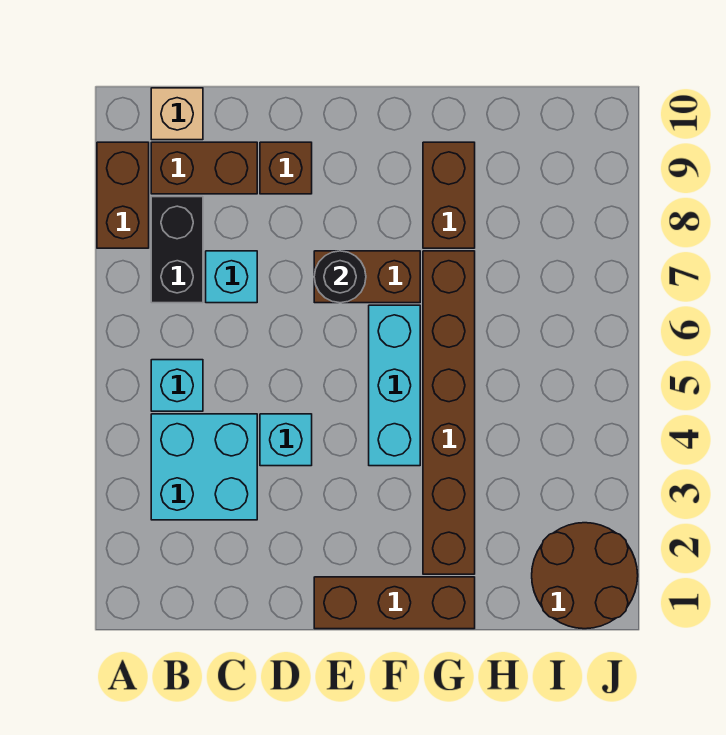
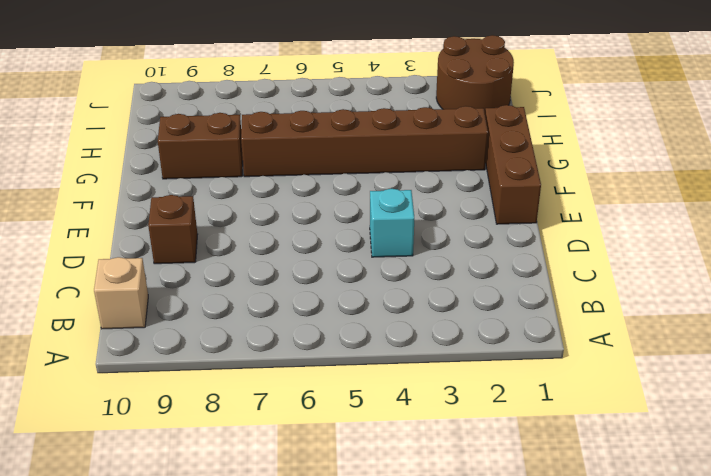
none -> brown brick A8:A9 level 1
none -> cyan brick B3:C4 level 1
none -> cyan brick B5 level 1

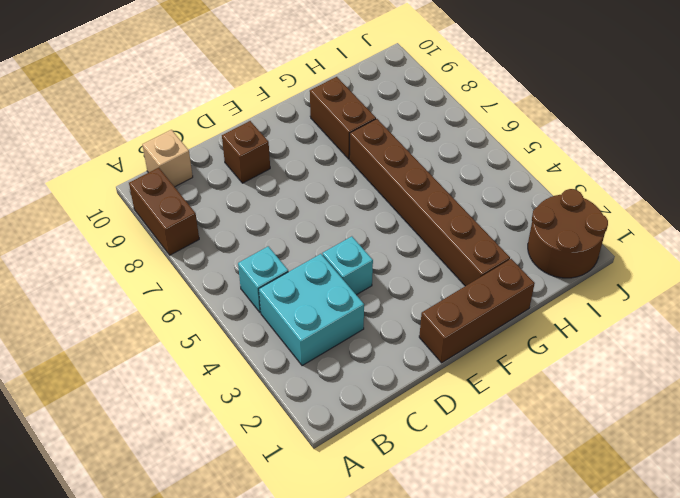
none -> black brick B7:B8 level 1
none -> brown brick B9:C9 level 1
none -> cyan brick C7 level 1

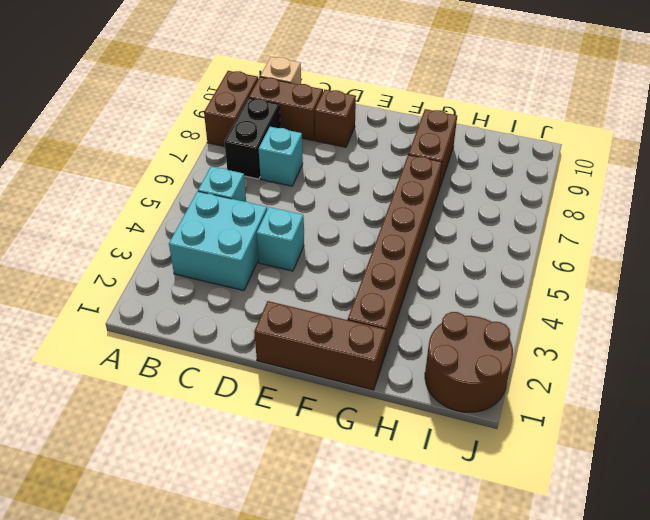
none -> brown brick E7:F7 level 1
none -> cyan brick F4:F6 level 1
none -> black round brick E7 level 2

